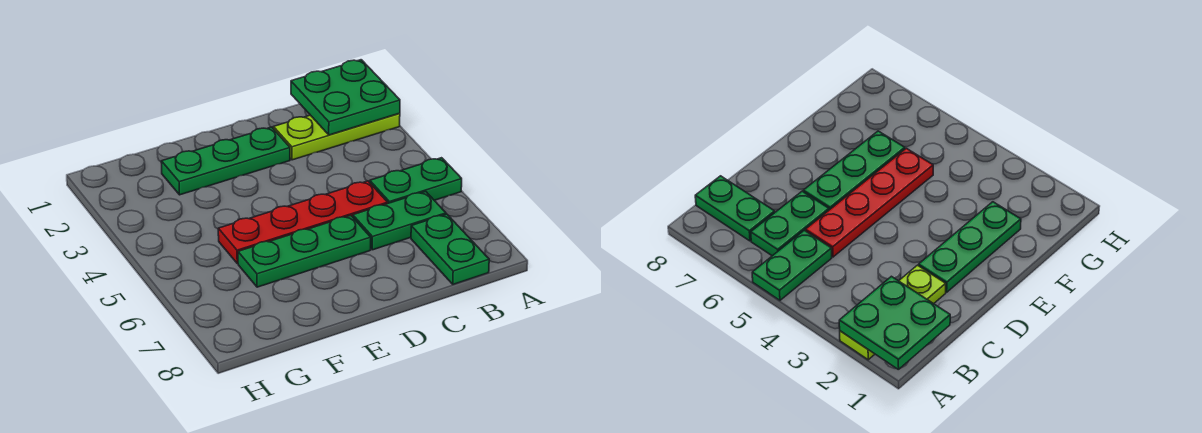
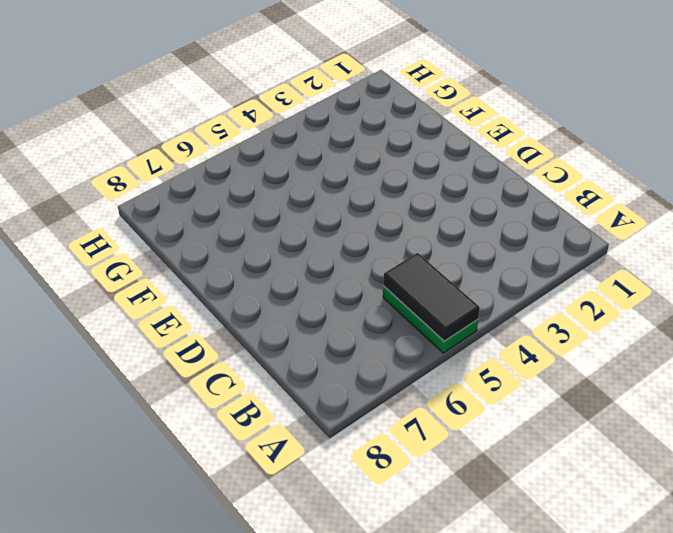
black tile A5:B5 level 2 -> none
none -> lime plate A2:C2 level 1
none -> green plate B6:C6 level 1

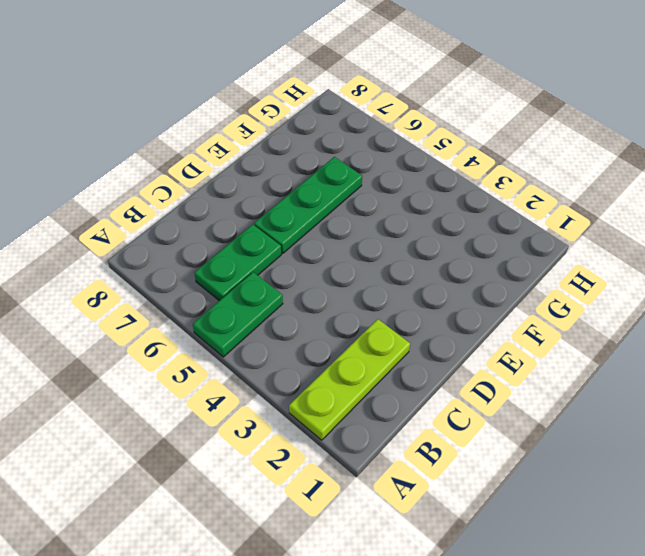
none -> green plate B7:B8 level 1
none -> red plate C5:F5 level 1

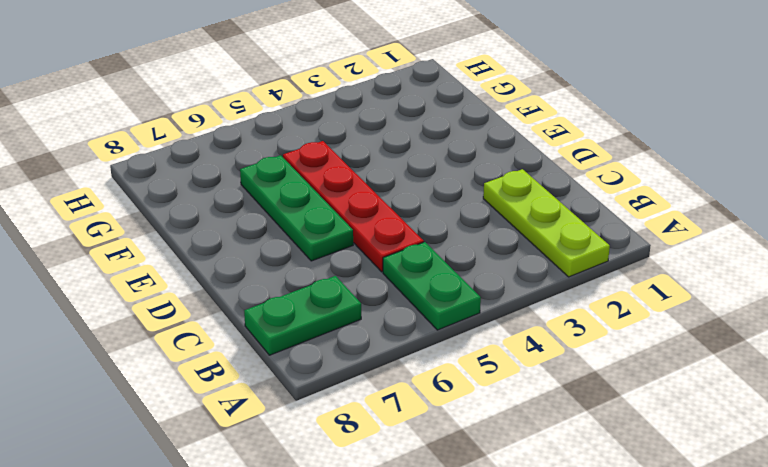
none -> green plate B6:C6 level 1
none -> green plate D2:F2 level 1

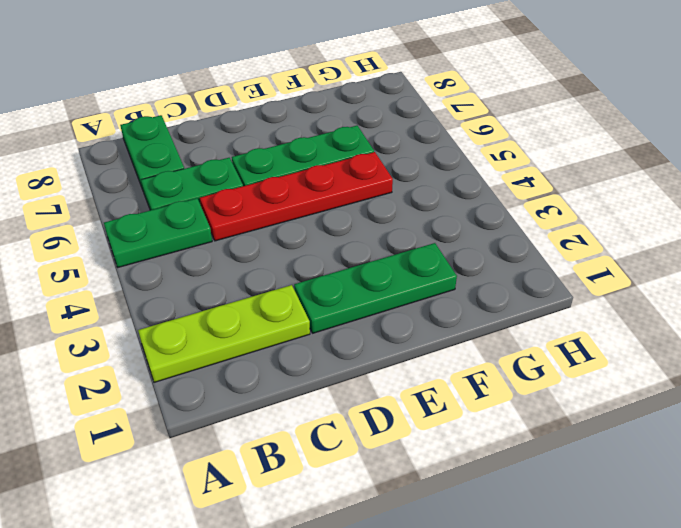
none -> green plate A1:B2 level 2

